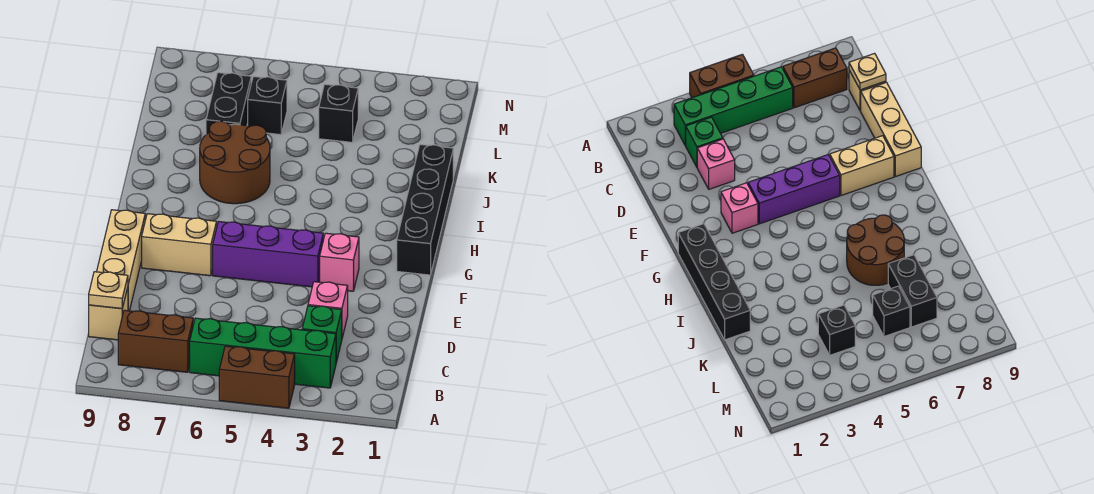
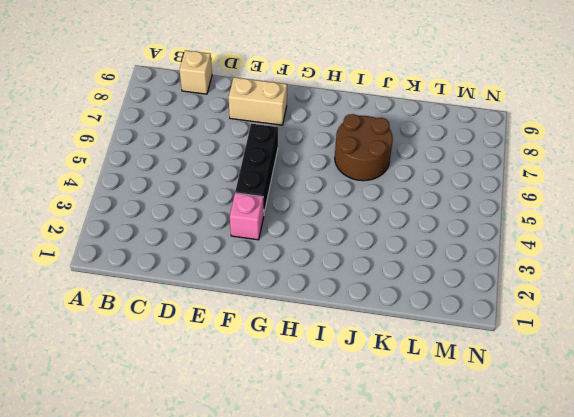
tan brick E8:F8 level 1 -> tan brick F7:F8 level 1
black brick F4:F6 level 1 -> purple brick F4:F6 level 1
none -> brown brick A4:A5 level 1
none -> green brick B3:B6 level 1
none -> brown brick B7:B8 level 1

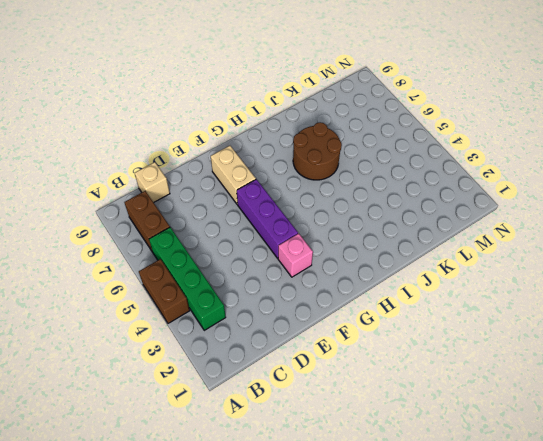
none -> green brick C3 level 1
none -> pink brick D3 level 1
none -> tan brick D9:F9 level 1

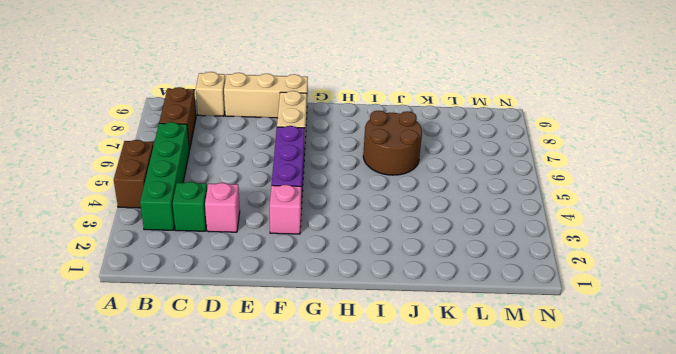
none -> black brick G1:J1 level 1
none -> black brick K7:L7 level 1
none -> black brick L4 level 1

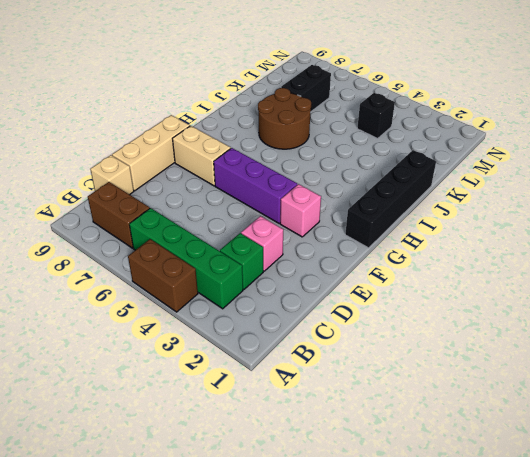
none -> black brick L6 level 1
none -> tan plate C9 level 2

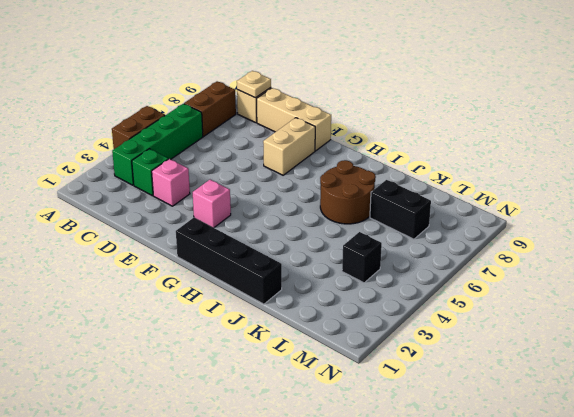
none -> purple brick F4:F6 level 1
none -> black brick L6 level 1

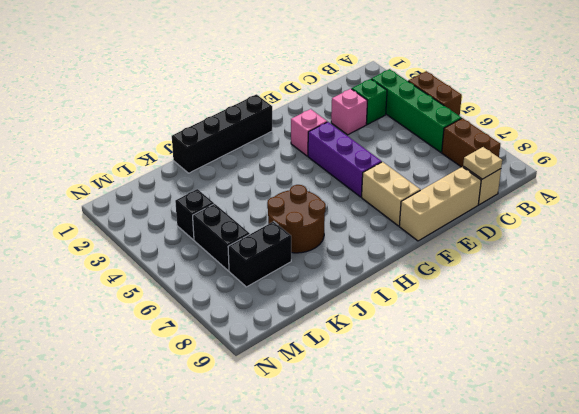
black brick L5:L6 level 1 -> black brick L6 level 1

